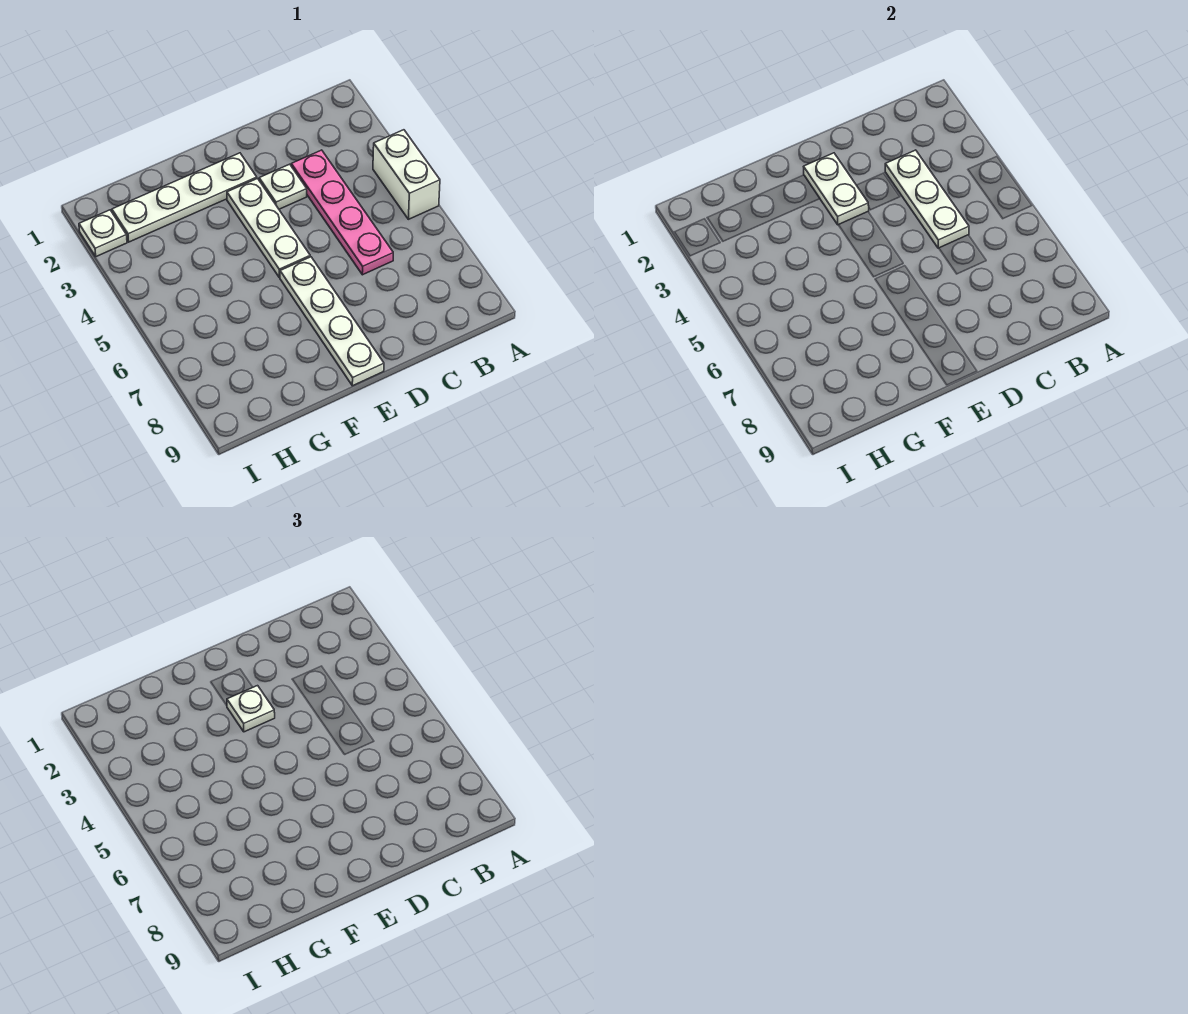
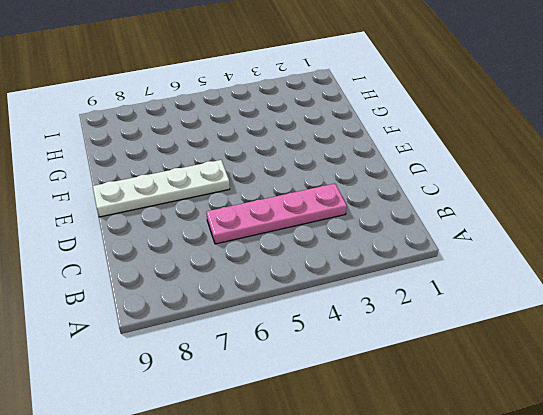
none -> white brick A4:A5 level 1
none -> white plate D3 level 1

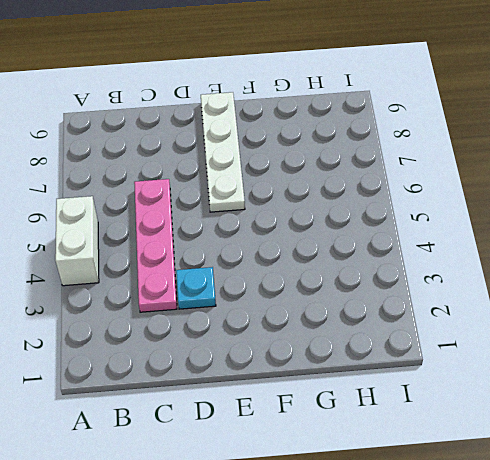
cyan plate D3 level 1 -> white plate D3 level 1
none -> white plate E2:H2 level 1
none -> white plate E3:E5 level 1

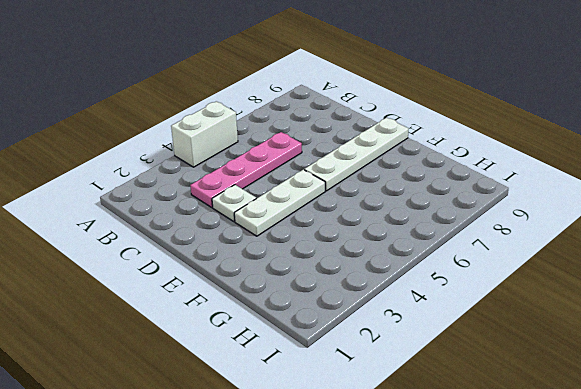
none -> white plate E2:H2 level 1
none -> white plate I2 level 1

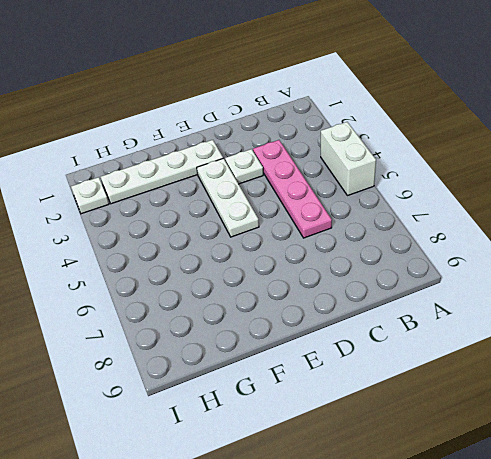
none -> white plate E6:E9 level 1
none -> white plate C3:C5 level 2

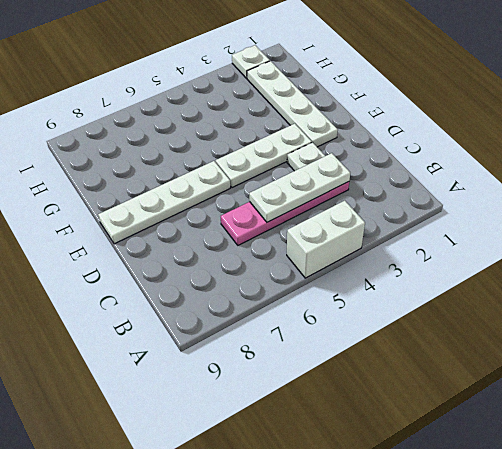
none -> white plate E2:E3 level 2
none -> white plate E3 level 3

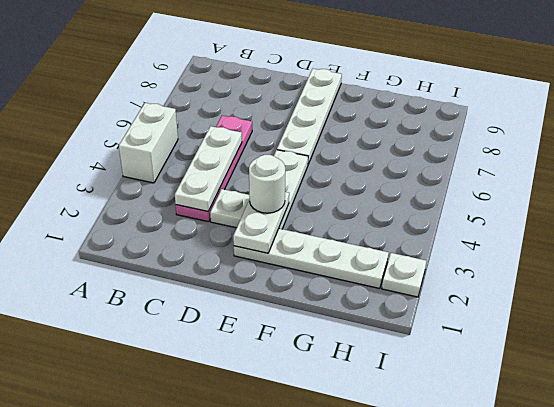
white round brick E3 level 3 -> white plate E3 level 3

